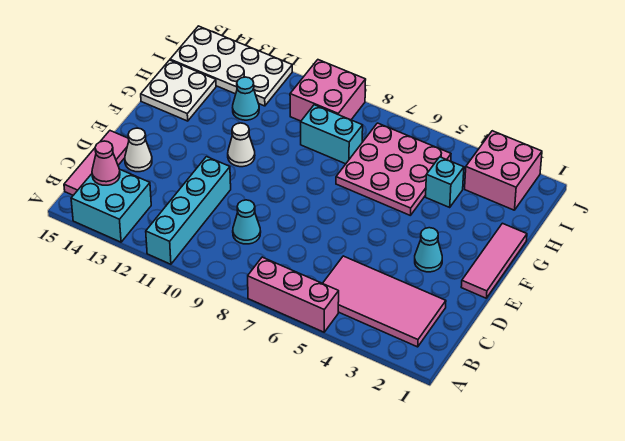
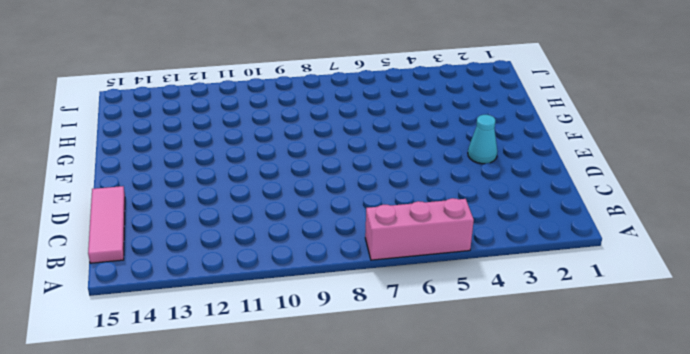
none -> cyan brick A11:D11 level 1
none -> cyan brick A13:B14 level 1
none -> pink tile B2:C5 level 1

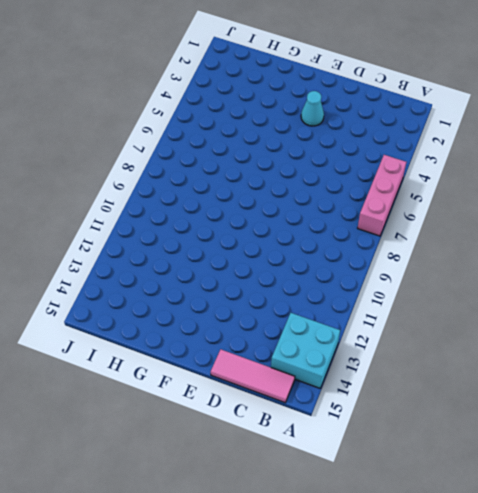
none -> cyan brick A11:D11 level 1
none -> pink tile B2:C5 level 1
none -> cyan cone C9 level 1

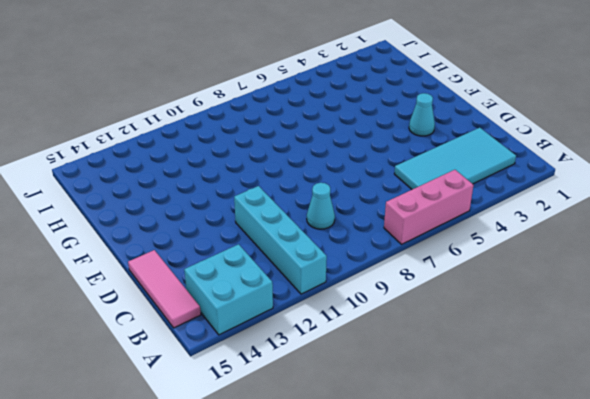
cyan tile B2:C5 level 1 -> pink tile B2:C5 level 1
none -> white cone D14 level 1
none -> pink tile E1:G1 level 1
none -> white cone F11 level 1

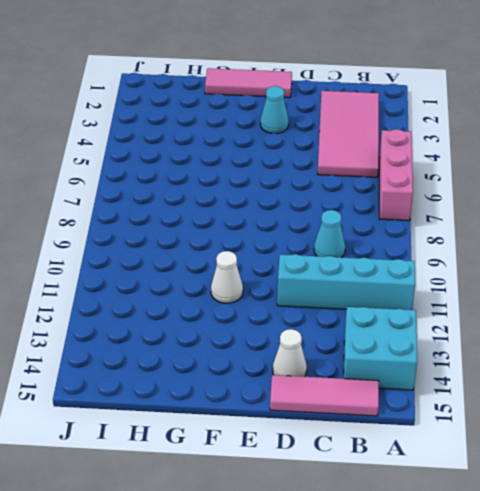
none -> pink plate G5:I7 level 1
none -> white plate G14:H15 level 1
none -> cyan brick H4 level 1

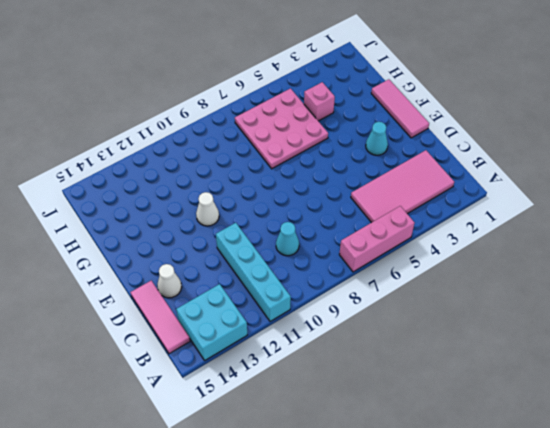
pink brick H4 level 1 -> cyan brick H4 level 1
none -> white plate G14:H15 level 1
none -> cyan brick H8:H9 level 1
none -> cyan cone H12 level 1

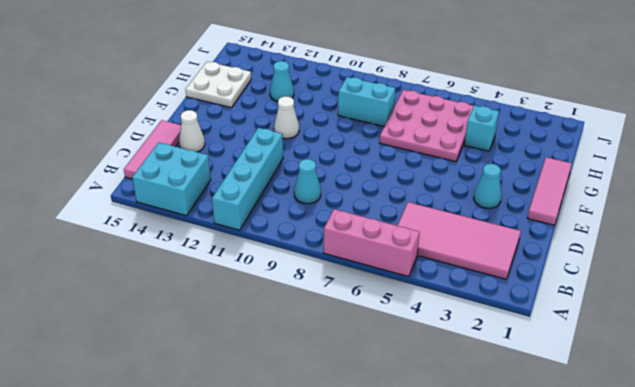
none -> pink brick I2:J3 level 1
none -> pink brick I9:J10 level 1
none -> white plate I12:J15 level 1

